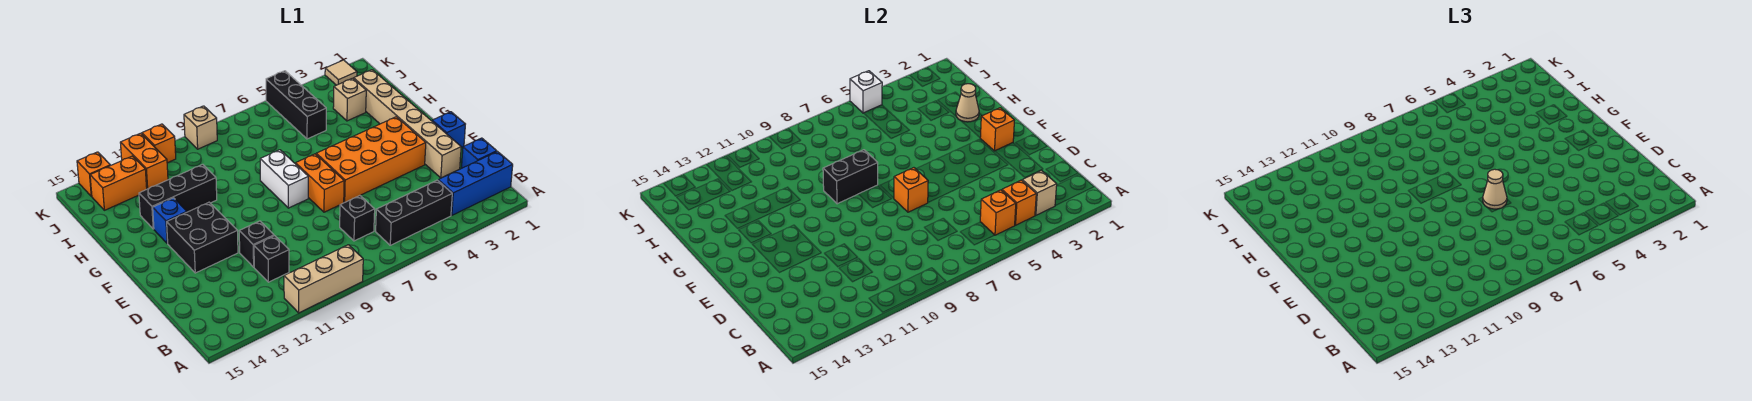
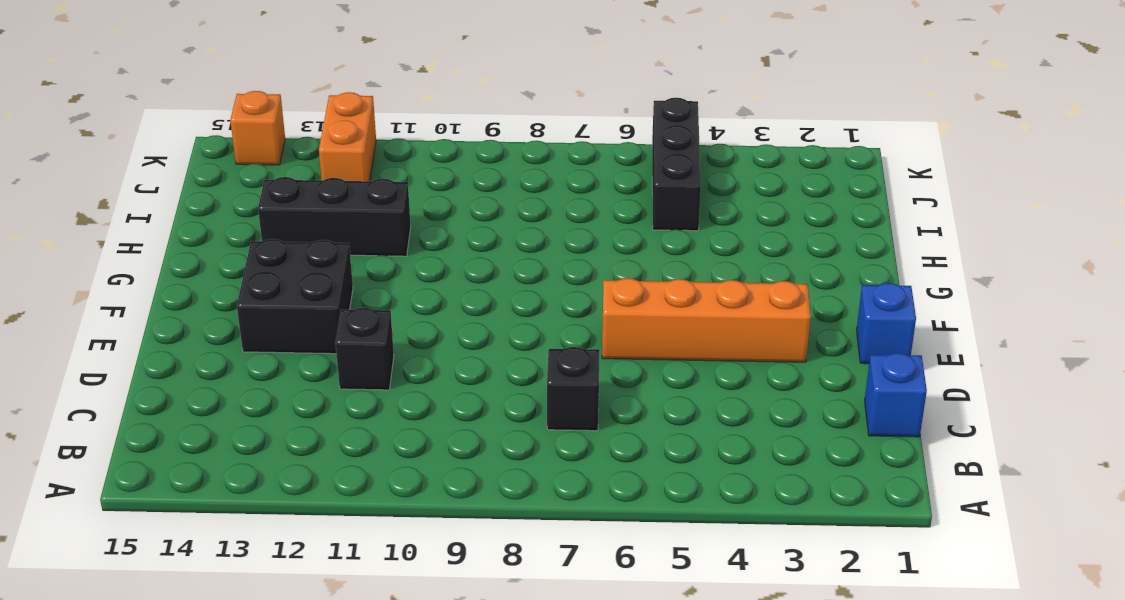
orange brick E3:E6 level 1 -> orange brick E3:F6 level 1
none -> tan brick A9:A11 level 1
none -> blue brick B1:B3 level 1
none -> black brick B4:B6 level 1
none -> black brick C11 level 1

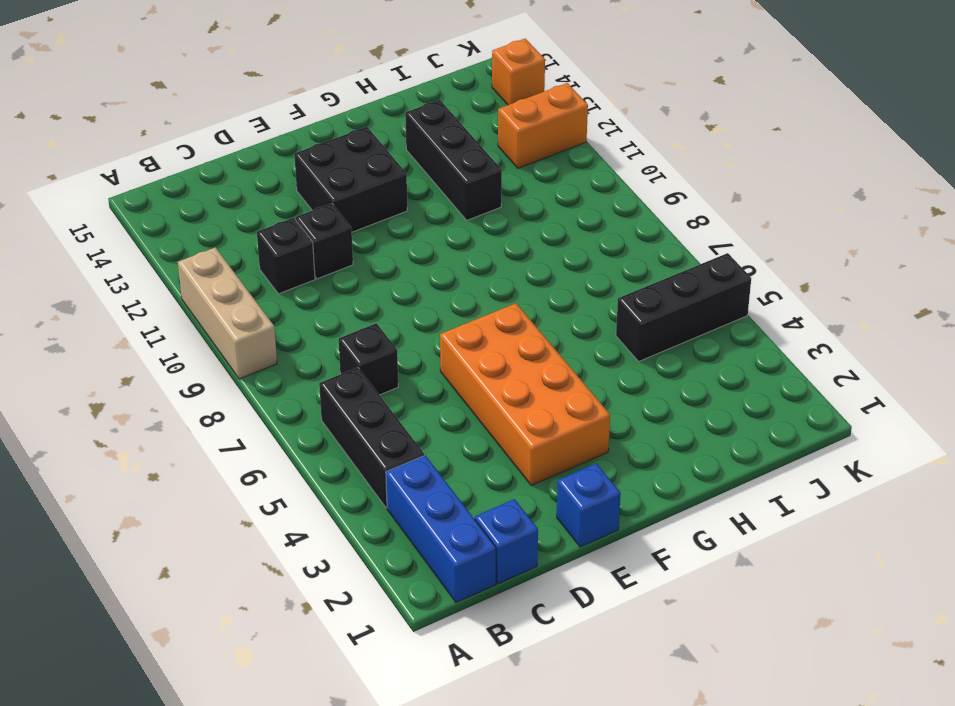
none -> tan brick D2:I2 level 1
none -> orange brick E7:F7 level 1
none -> white brick F8:G8 level 1
none -> blue brick G13 level 1

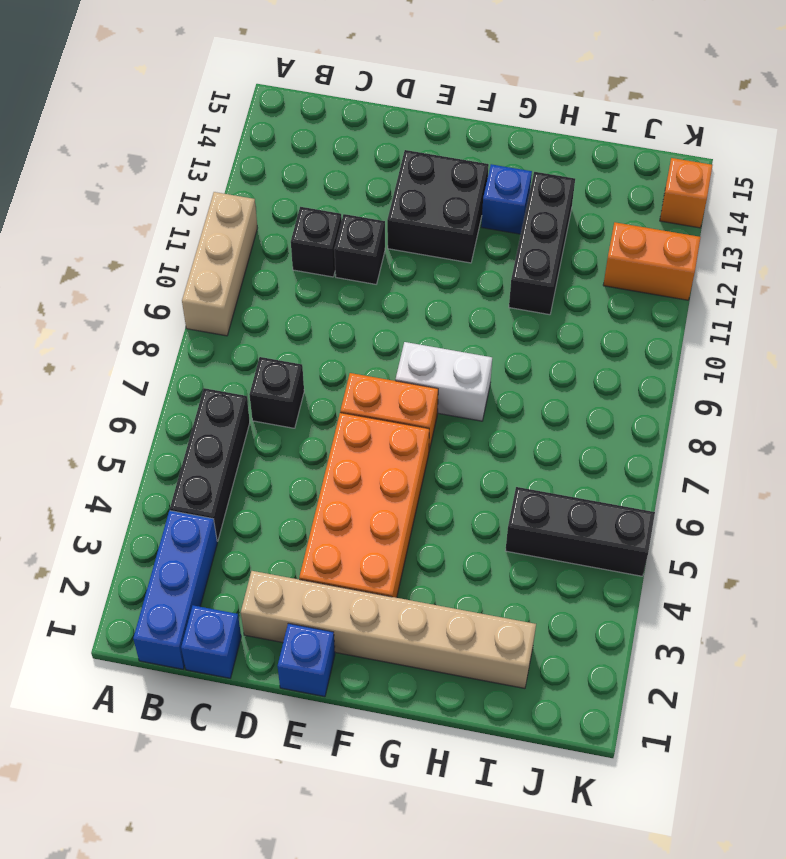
none -> tan brick I3 level 1
none -> orange brick J13:J14 level 1
none -> tan tile K2 level 1
none -> tan brick K9 level 1

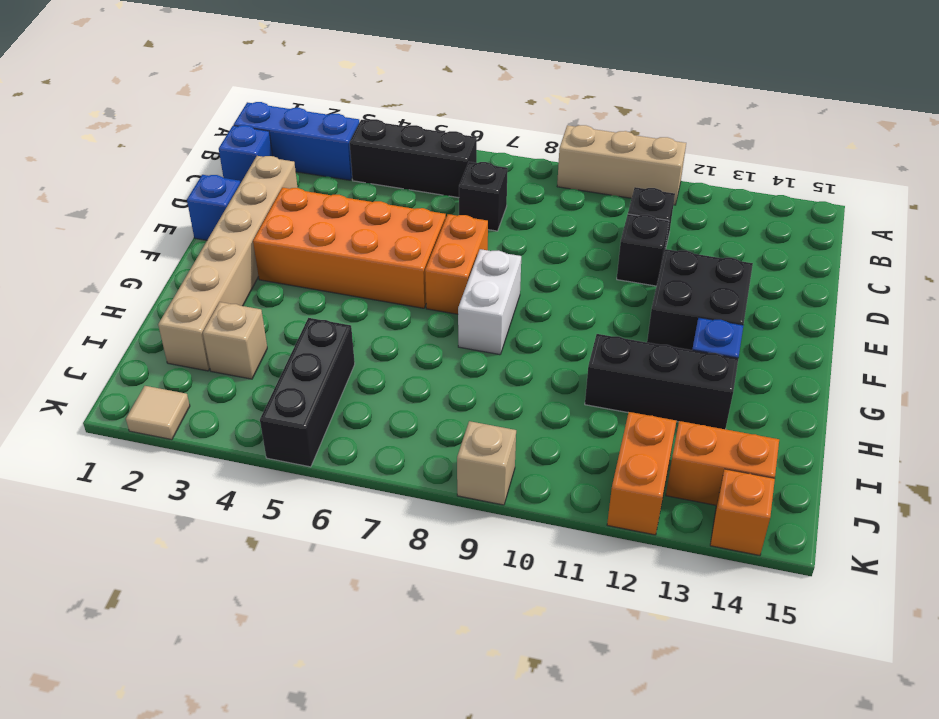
none -> orange brick K11 level 1
none -> tan brick B3 level 2
none -> orange brick B4 level 2
none -> orange brick B5 level 2

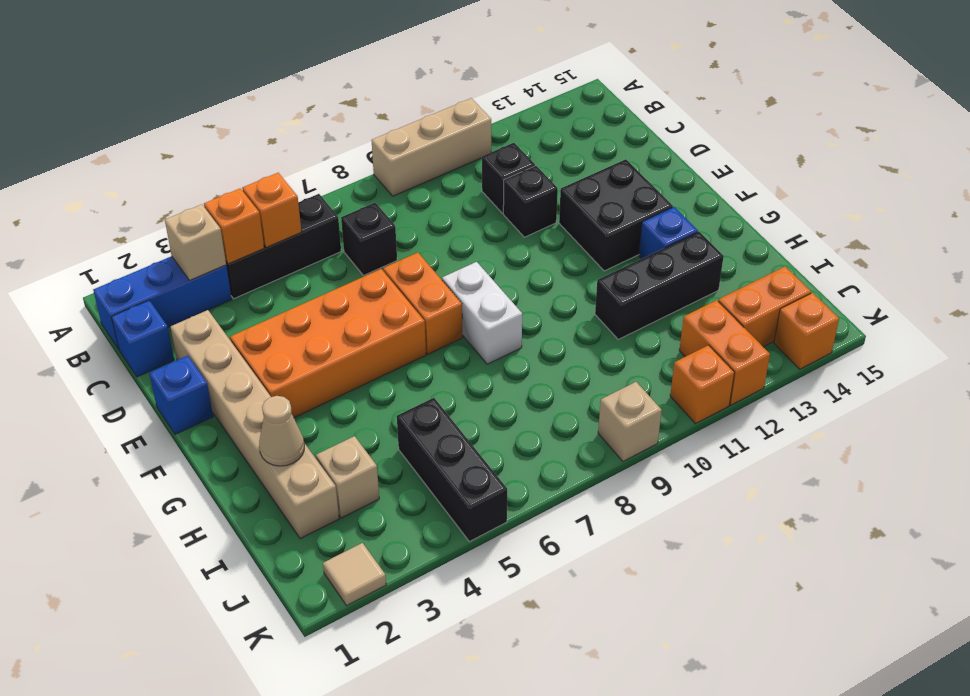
none -> orange brick E7 level 2
none -> orange brick F2 level 2
none -> black brick G8:G9 level 2
none -> white brick K5 level 2

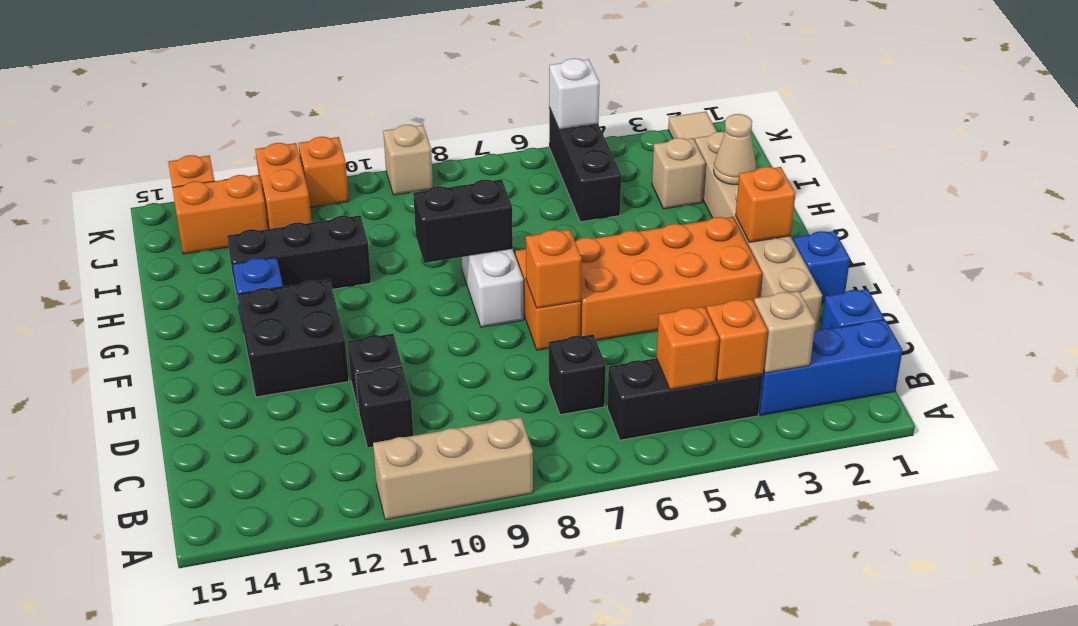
none -> tan cone E7 level 3

